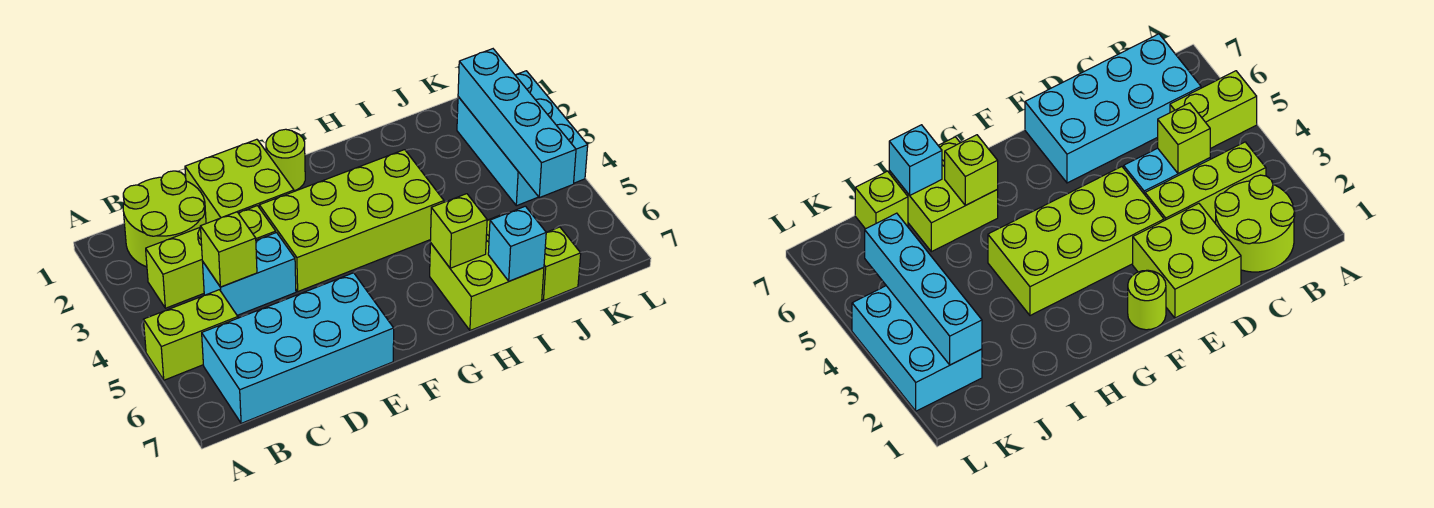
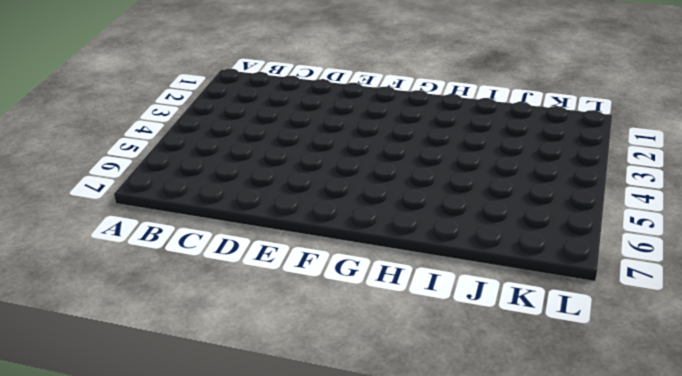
none -> lime brick A5:B5 level 1
none -> lime round brick B1:C2 level 1
none -> lime brick B3:D3 level 1

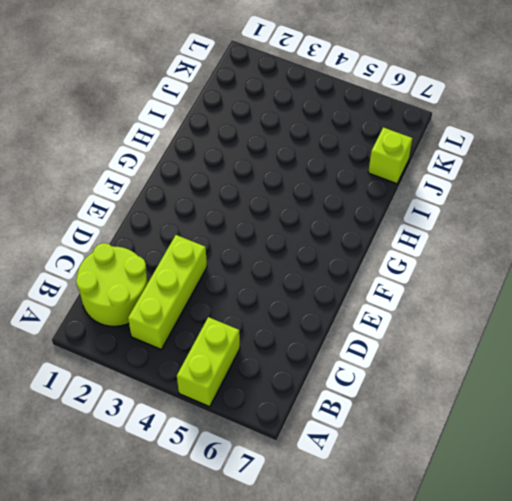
none -> cyan brick B6:E7 level 1
none -> cyan brick C4:D4 level 1
none -> lime brick D1:E2 level 1

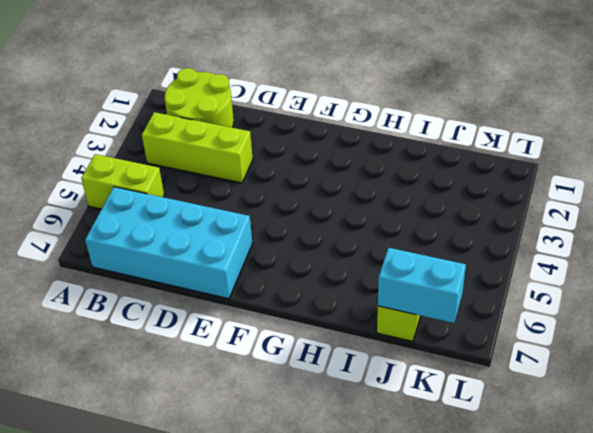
cyan brick J7:K7 level 2 -> cyan brick C4:D4 level 1
none -> lime brick D1:E2 level 1
none -> lime brick E3:H4 level 1
none -> lime round brick F1 level 1

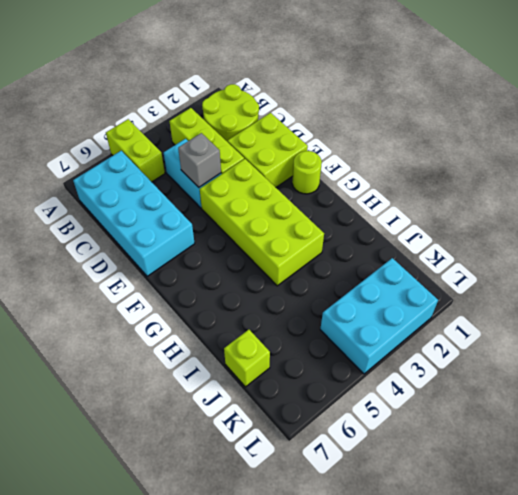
grey brick D4 level 2 -> none
none -> lime brick H6:I7 level 1
none -> lime brick C4 level 2
none -> lime brick H6 level 2

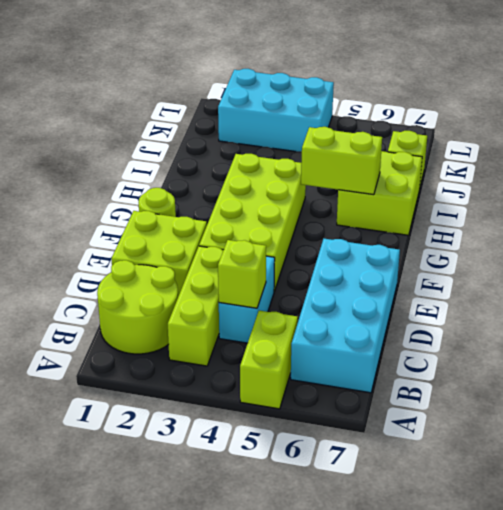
lime brick H5:H6 level 2 -> lime brick H6 level 2
none -> cyan brick I7 level 2
none -> cyan brick K2:K5 level 2

